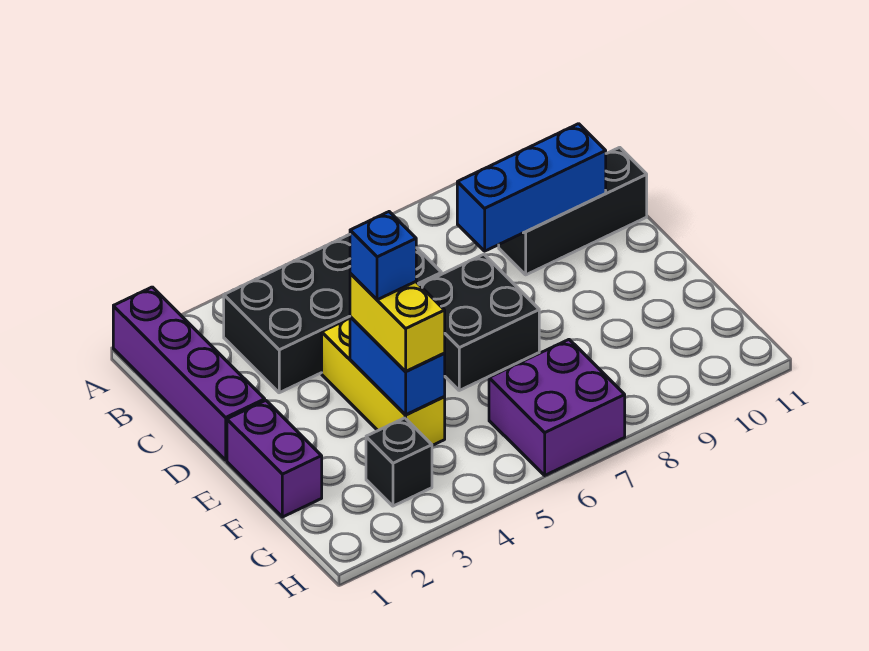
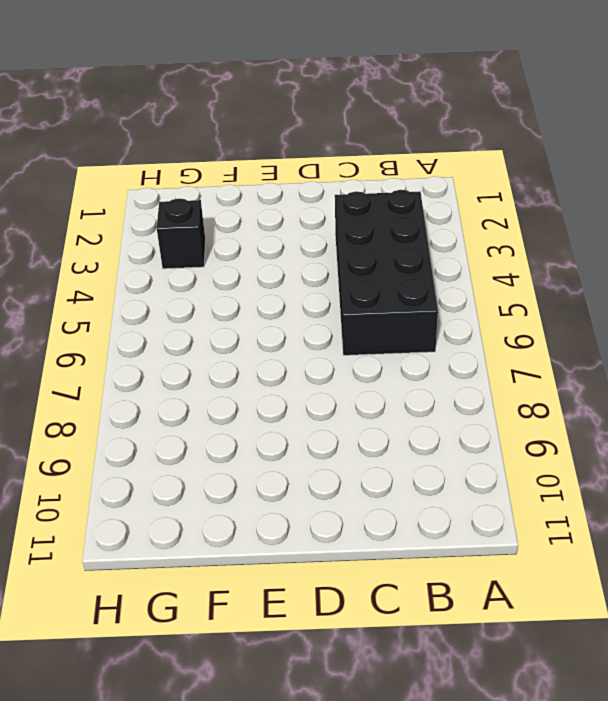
none -> purple brick A1:D1 level 1
none -> black brick C9:C11 level 1
none -> yellow brick D4:F4 level 1

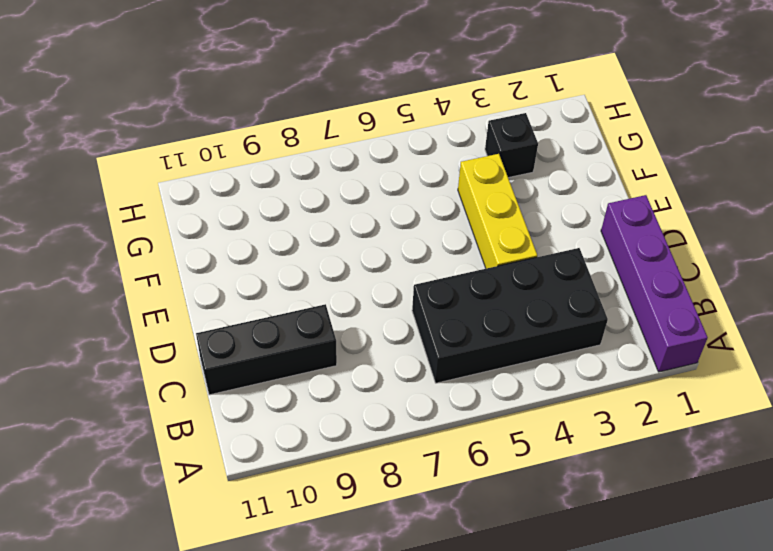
none -> black brick D6:E7 level 1
none -> purple brick E1:F1 level 1
none -> purple brick G6:H7 level 1

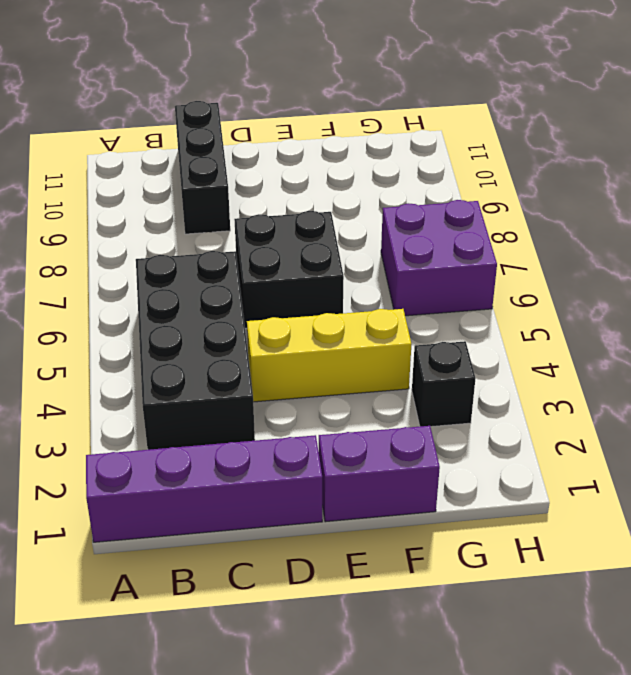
none -> blue brick C8:C10 level 2
none -> blue brick E4:F4 level 2
none -> yellow brick E4:F4 level 3

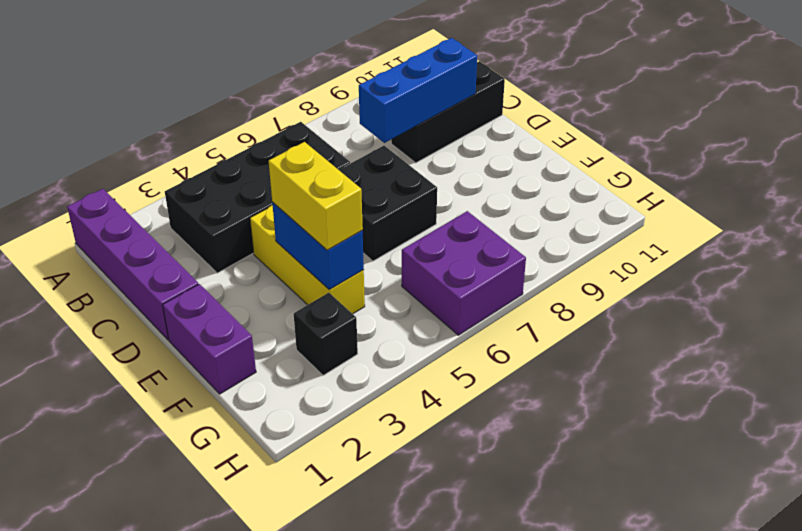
none -> blue brick E4 level 4

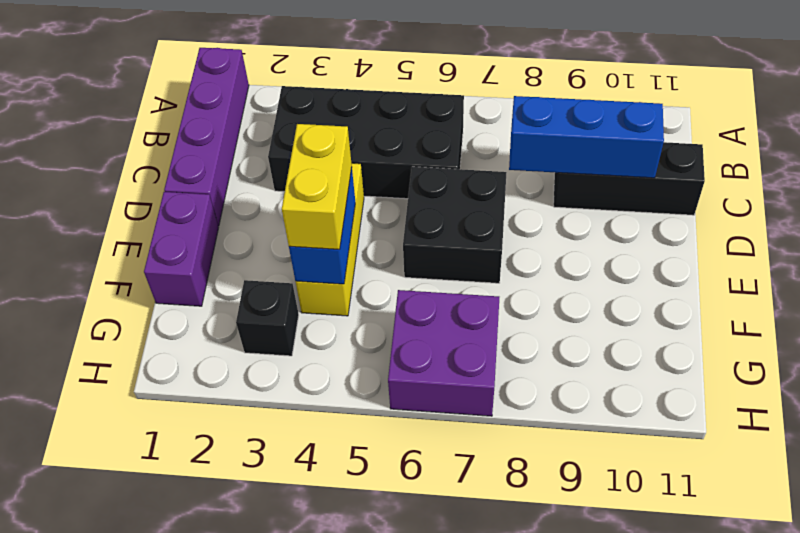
none -> blue brick E4 level 4

